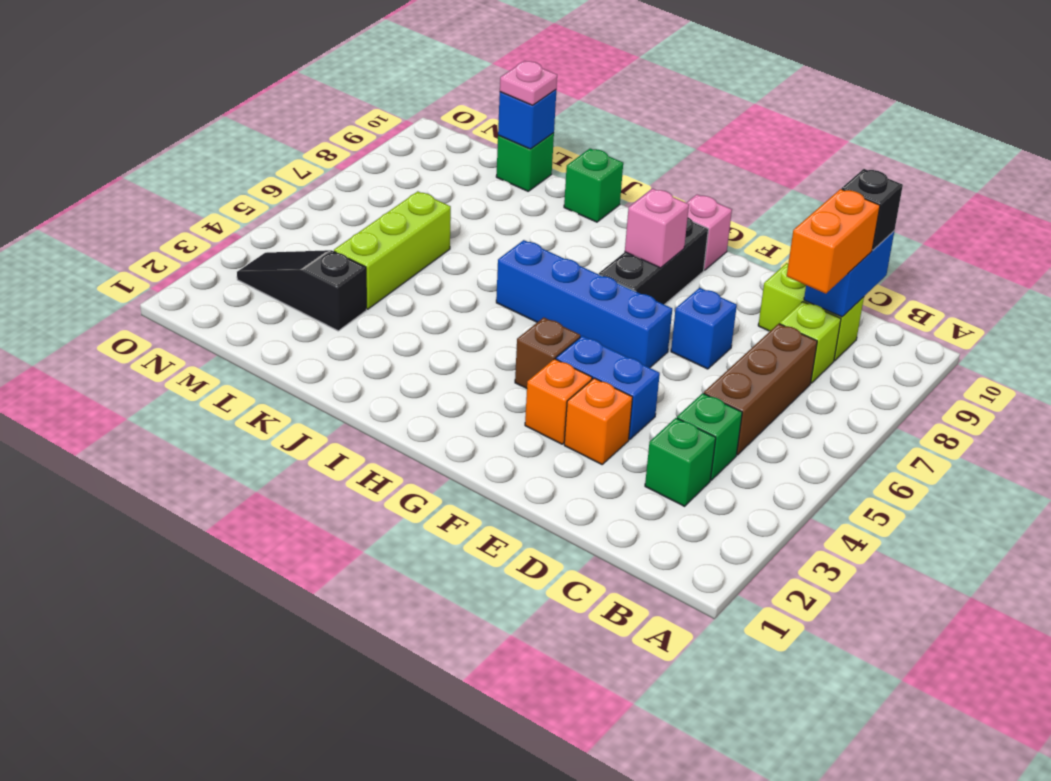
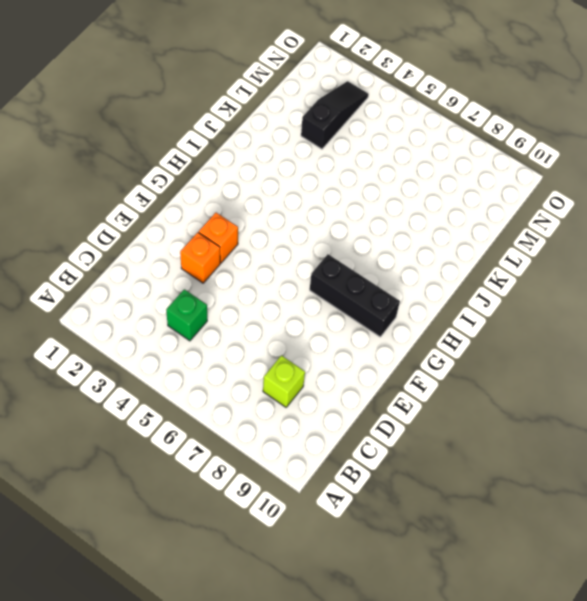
none -> green brick C3 level 1
none -> brown brick C5:C7 level 1
none -> lime brick C9:D9 level 1

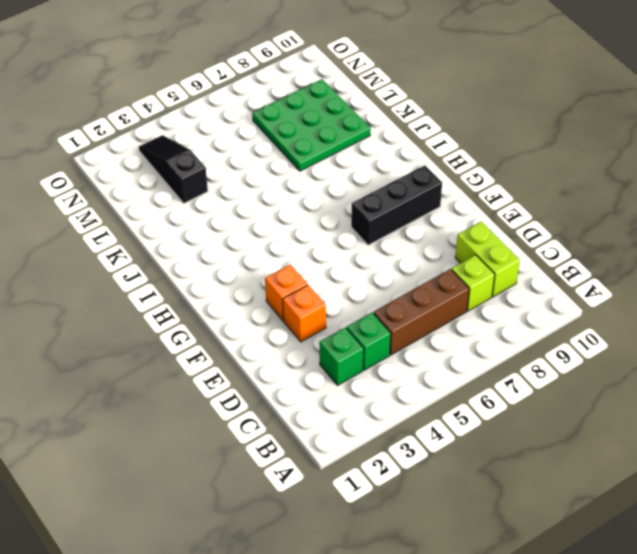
green plate K7:M9 level 1 -> none
none -> blue brick E4:F4 level 1
none -> blue brick E7 level 1
none -> blue brick F6:I6 level 1

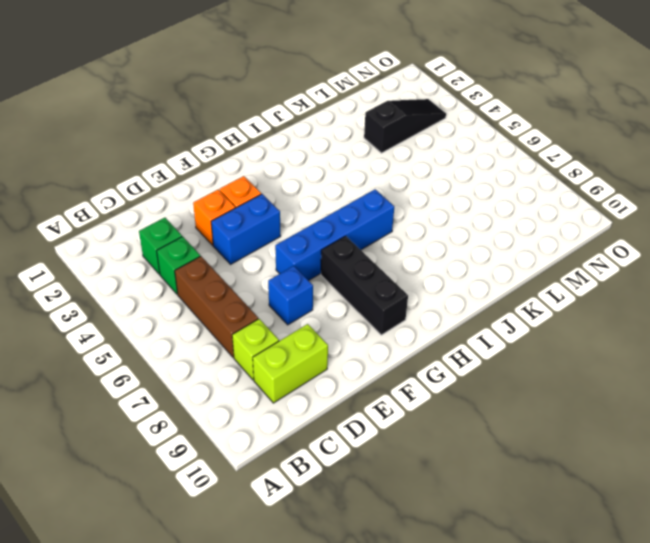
none -> brown brick G4 level 1
none -> pink brick G10 level 1
none -> green brick J10 level 1

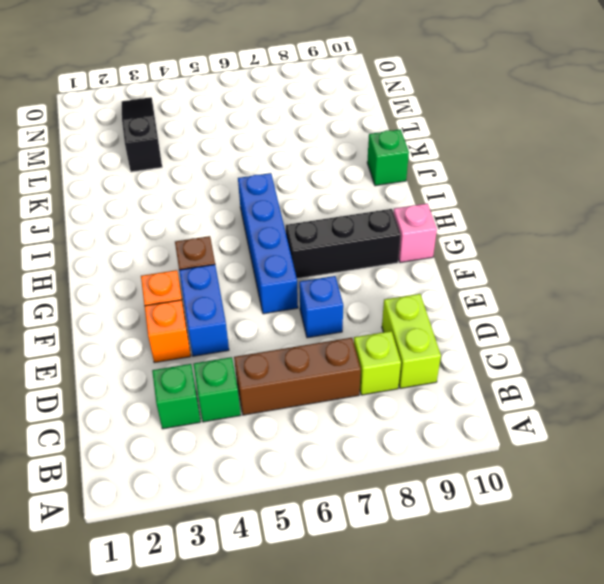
none -> lime brick L4:L6 level 1
none -> green brick L10 level 1
none -> blue brick C9:C10 level 2

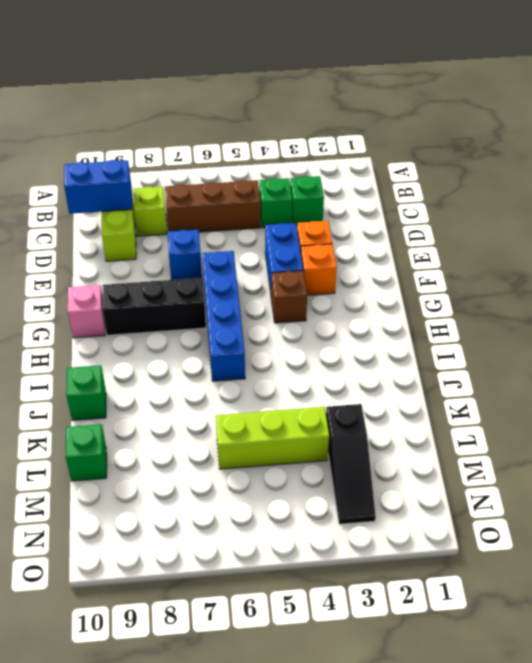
none -> pink brick G8 level 2
none -> blue brick L10 level 2
none -> orange brick C8:C9 level 3

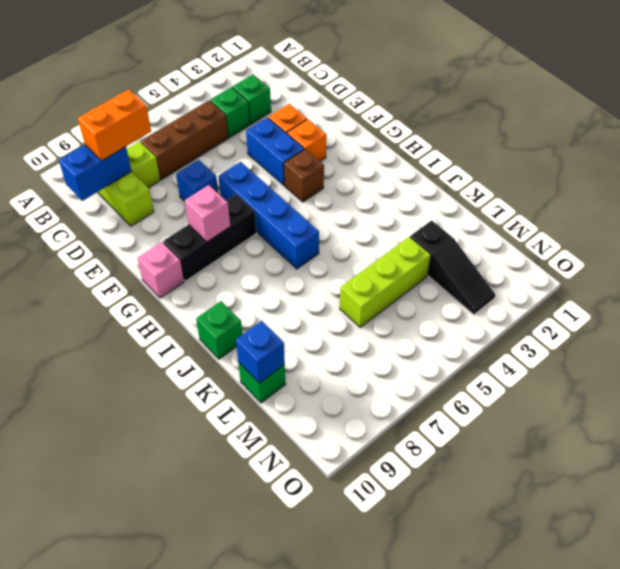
none -> black brick C10 level 3
none -> pink plate L10 level 3

